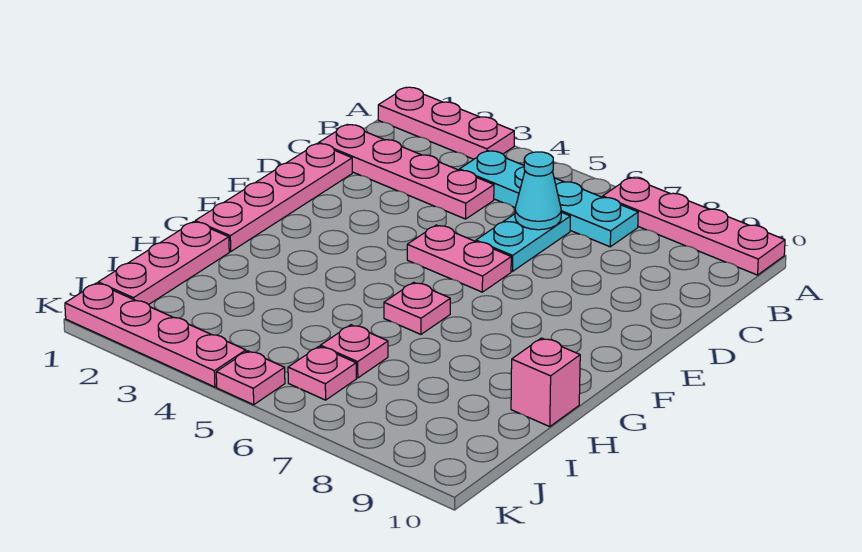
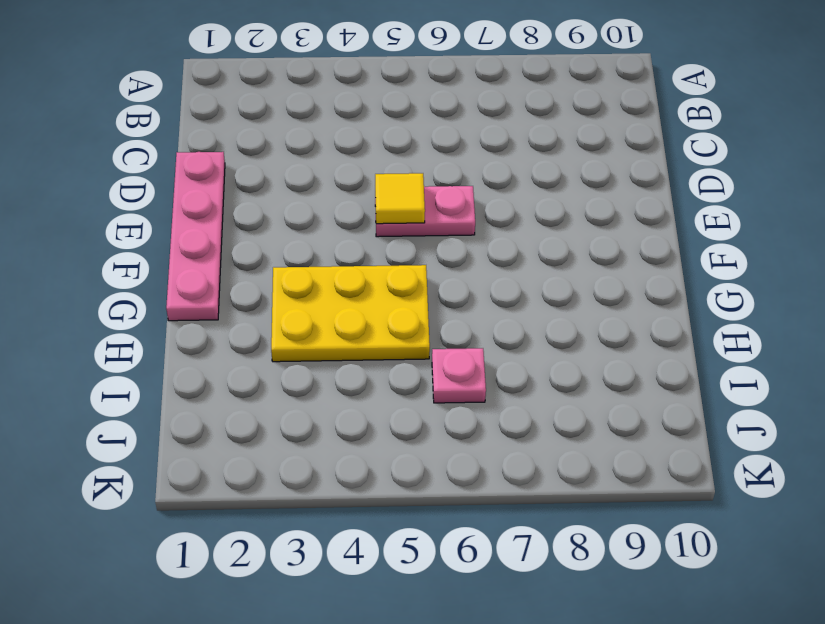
yellow tile E5 level 2 -> none
yellow plate G3:H5 level 1 -> none
none -> pink plate A1:A3 level 1
none -> pink plate A7:A10 level 1
none -> cyan plate B4:B7 level 1

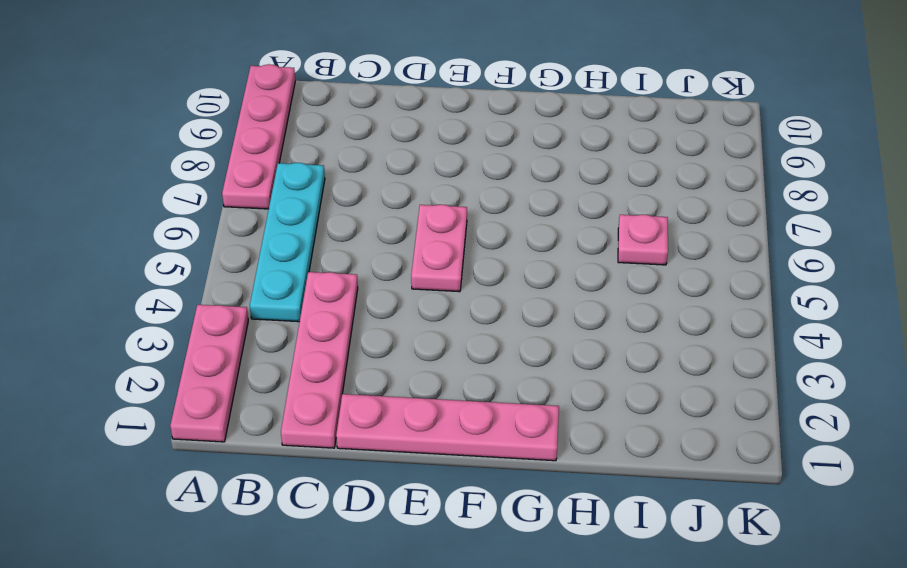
none -> cyan plate C6:D6 level 1
none -> pink plate G6 level 1
none -> pink plate H1:J1 level 1

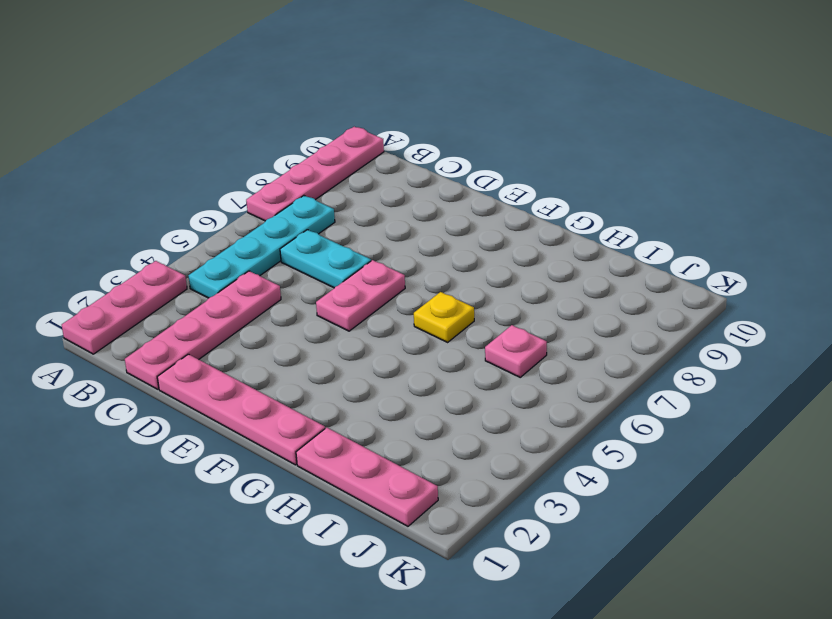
yellow plate G6 level 1 -> pink plate G6 level 1
none -> pink brick H10 level 1
none -> pink plate J6 level 1
none -> pink plate K1:K4 level 1

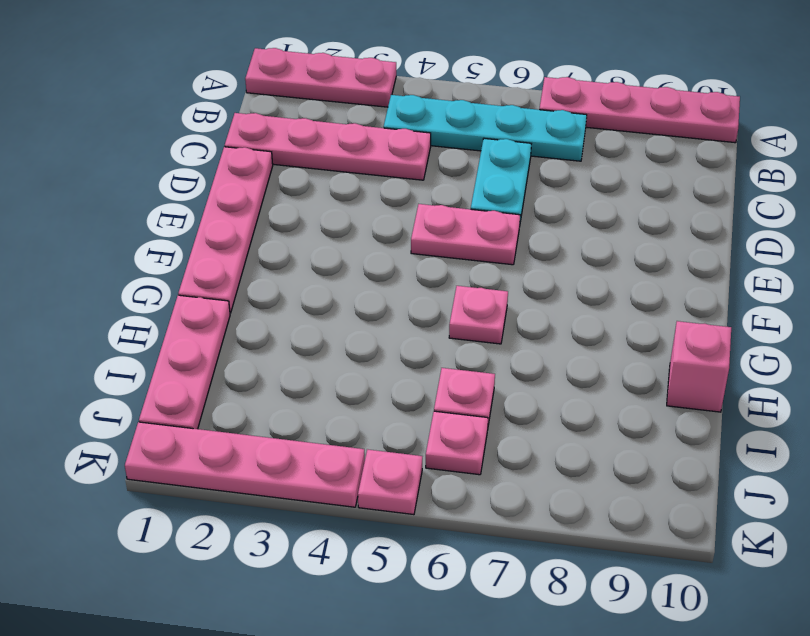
none -> cyan cone C6 level 2

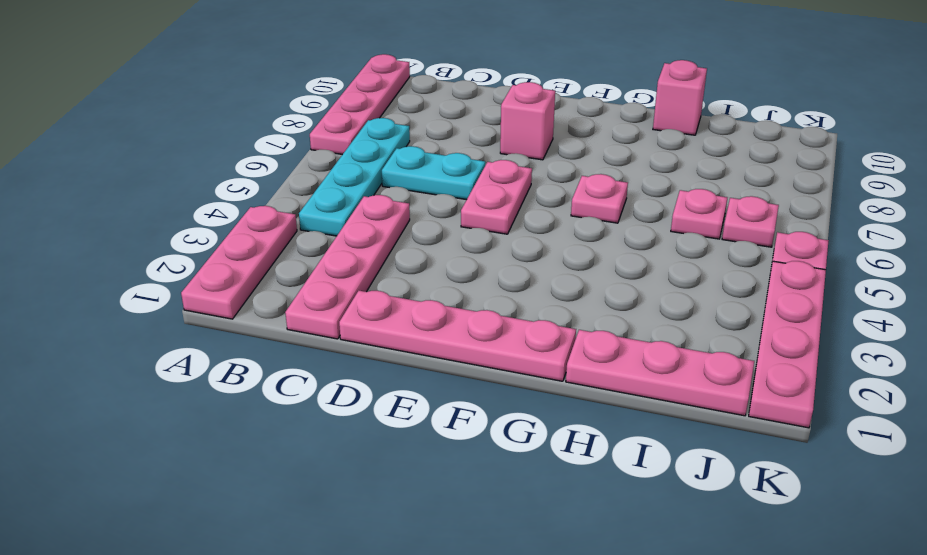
pink brick E8 level 1 -> none
none -> cyan cone C6 level 2

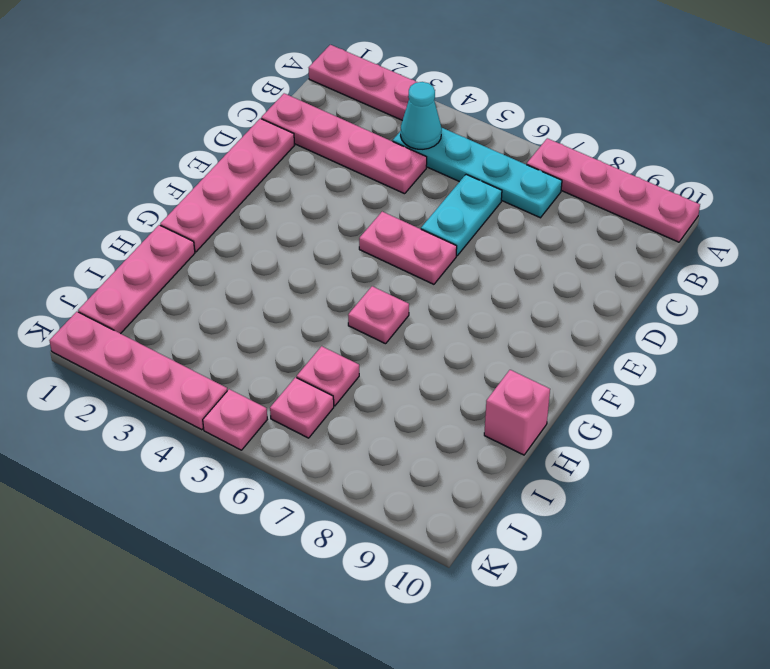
cyan cone B4 level 2 -> cyan cone C6 level 2

